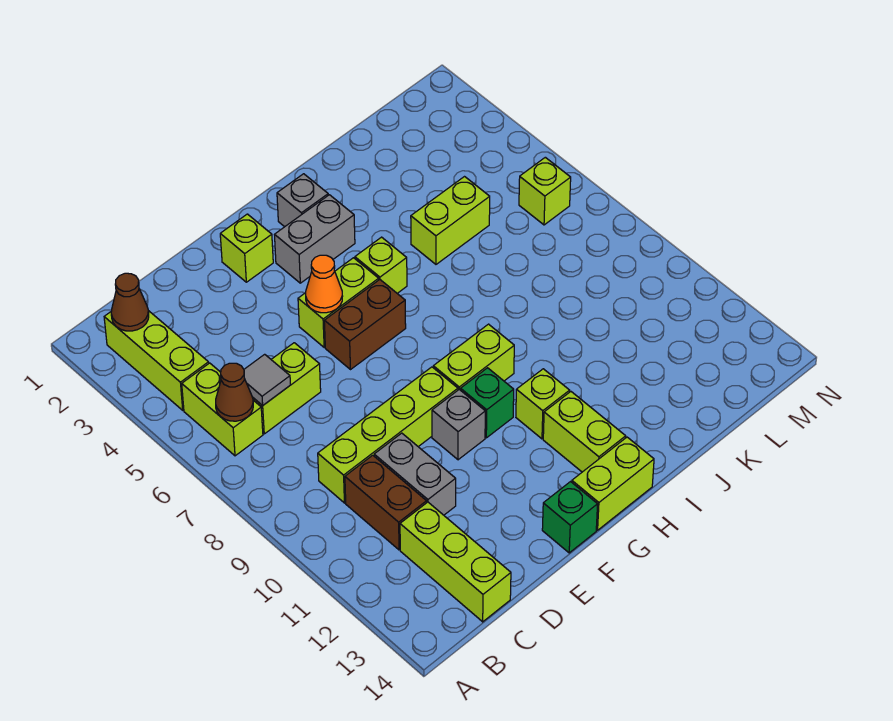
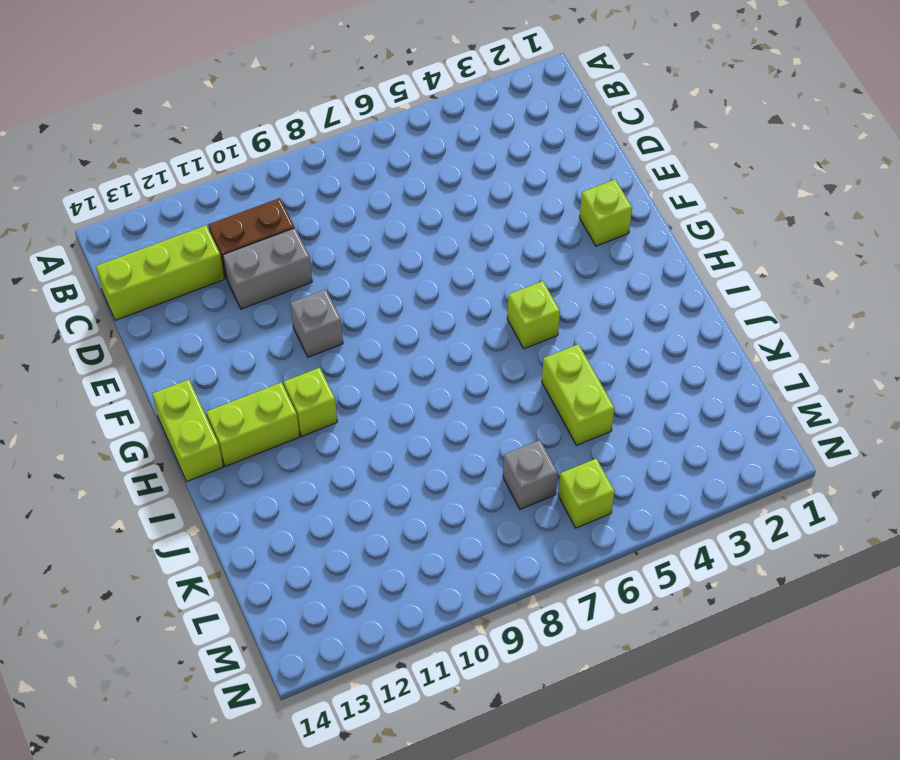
grey brick L7 level 1 -> grey brick H2 level 1
none -> lime brick B2:B4 level 1
none -> lime brick B5:B6 level 1
none -> lime brick C6:D6 level 1

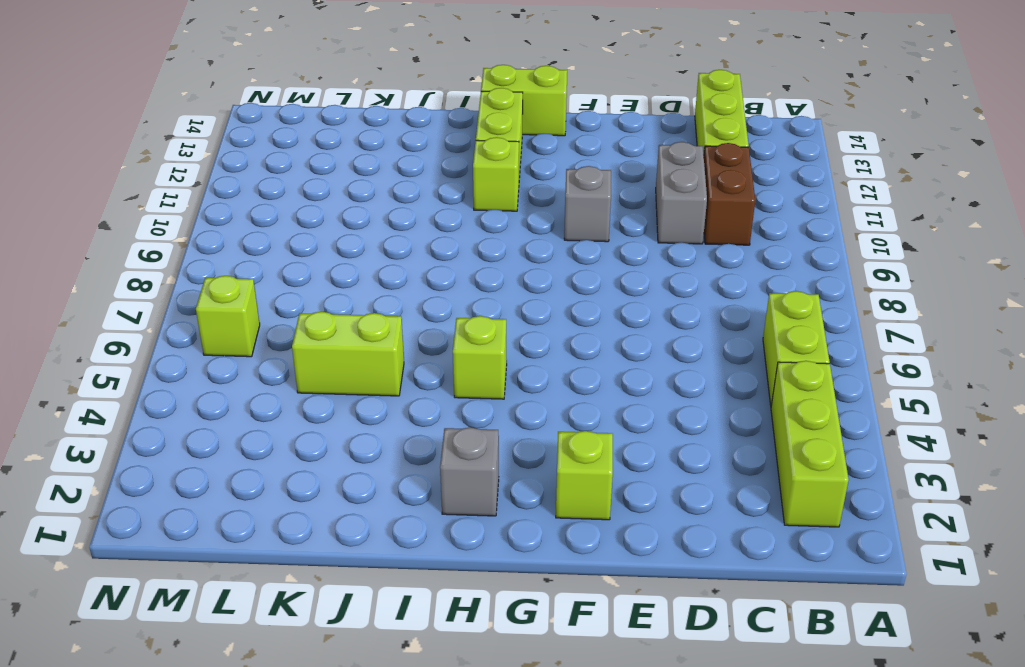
none -> lime brick C6:D6 level 1
none -> lime brick C9:F9 level 1
none -> lime brick F5:G5 level 1

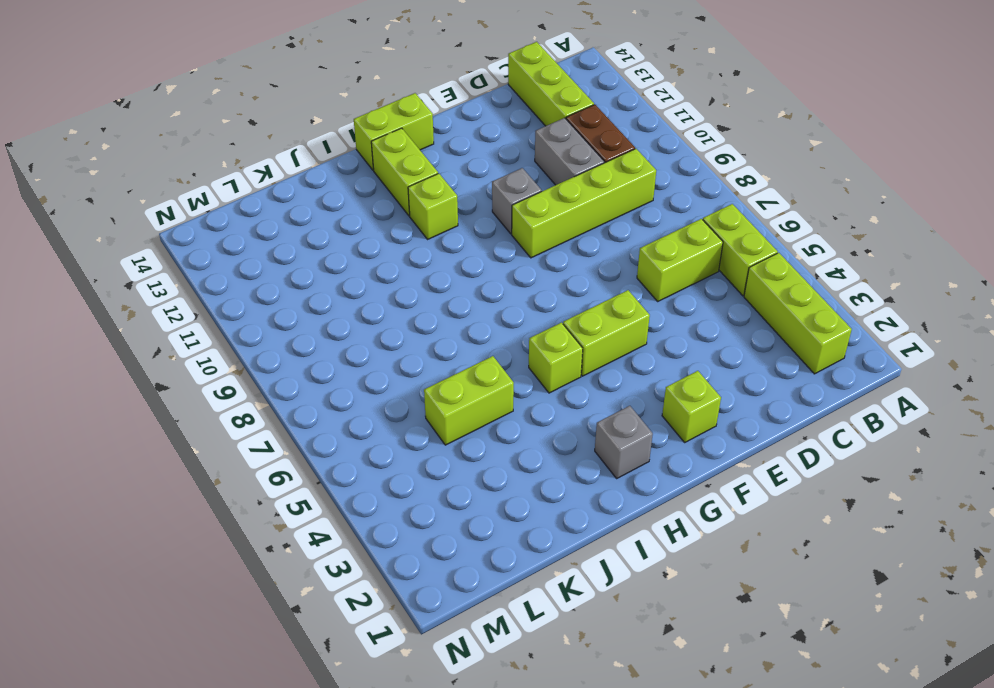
none -> brown brick F6:G6 level 1
none -> green brick F14 level 1
none -> grey brick G3:H3 level 1

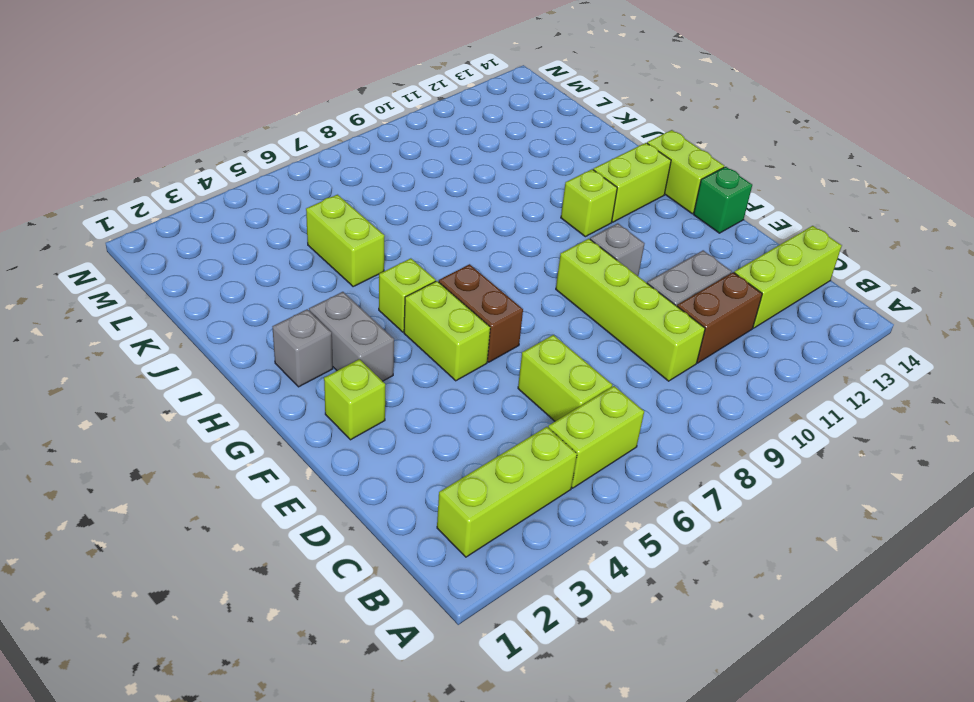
none -> lime brick G9:H9 level 1
none -> green brick G10 level 1
none -> lime brick M6 level 1

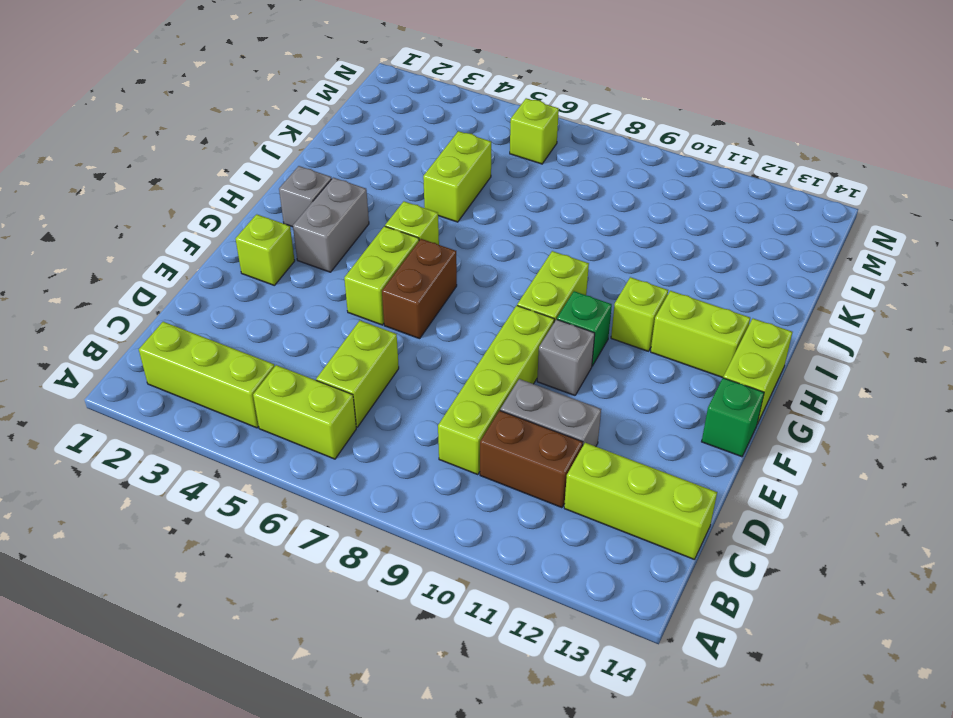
none -> brown cone B2 level 2
none -> brown cone B6 level 2
none -> grey tile C6 level 2

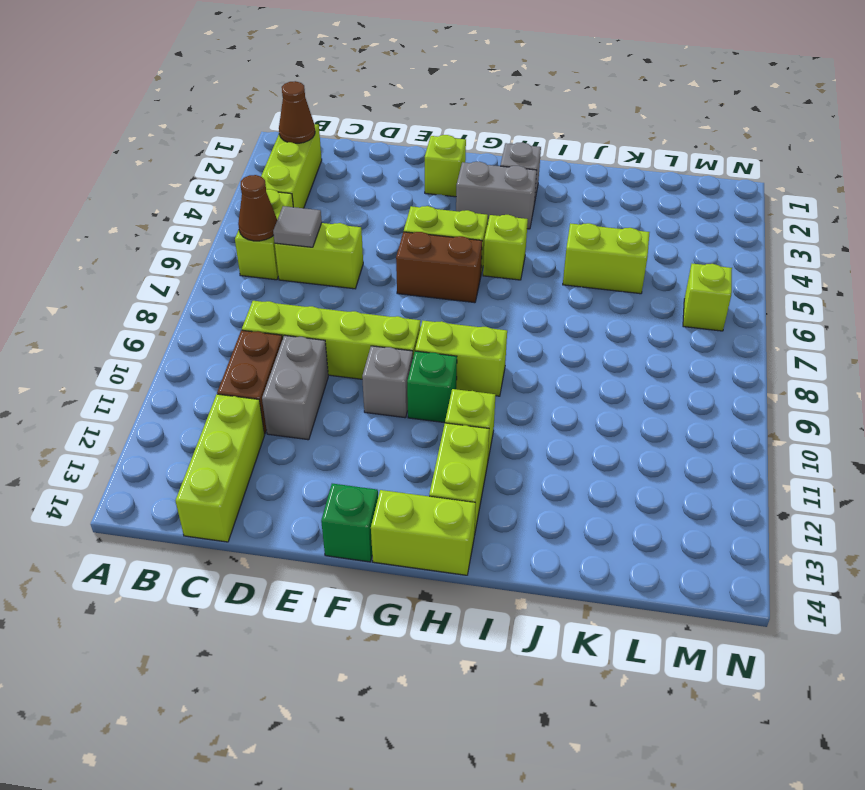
none -> orange cone F5 level 2

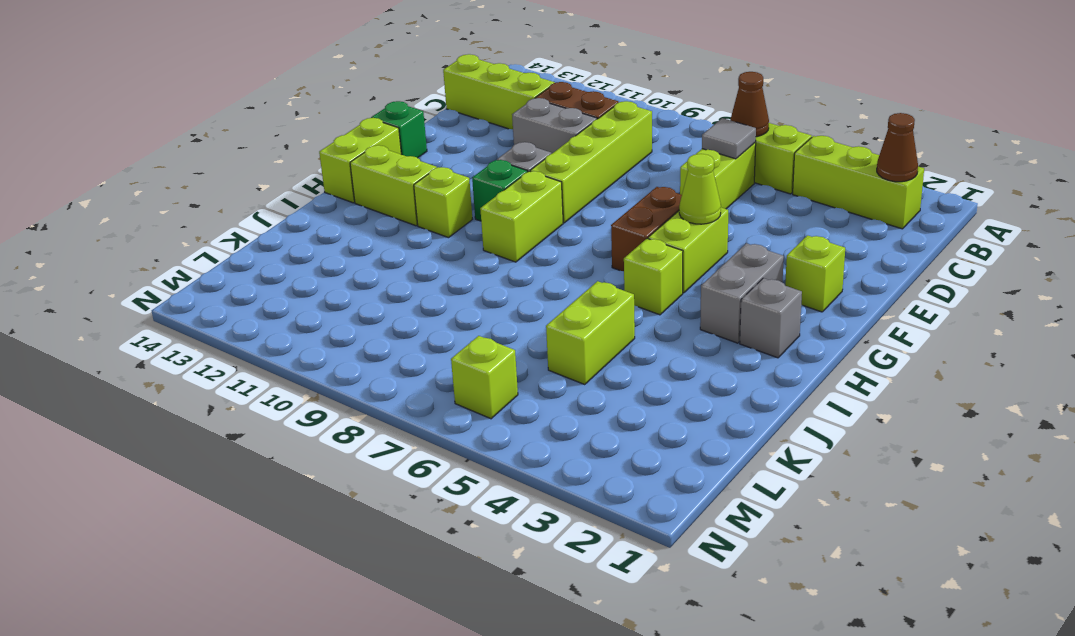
lime cone F5 level 2 -> orange cone F5 level 2

